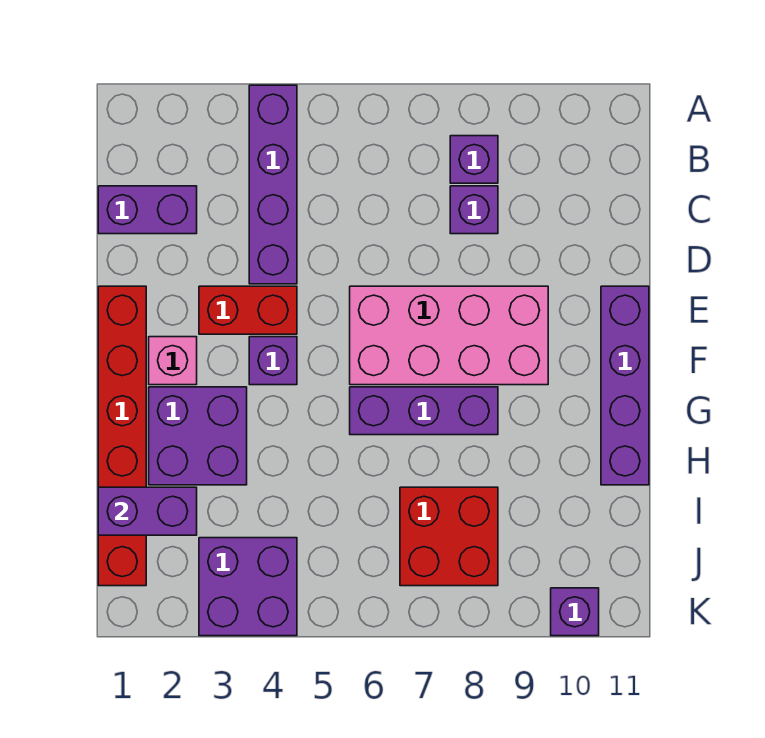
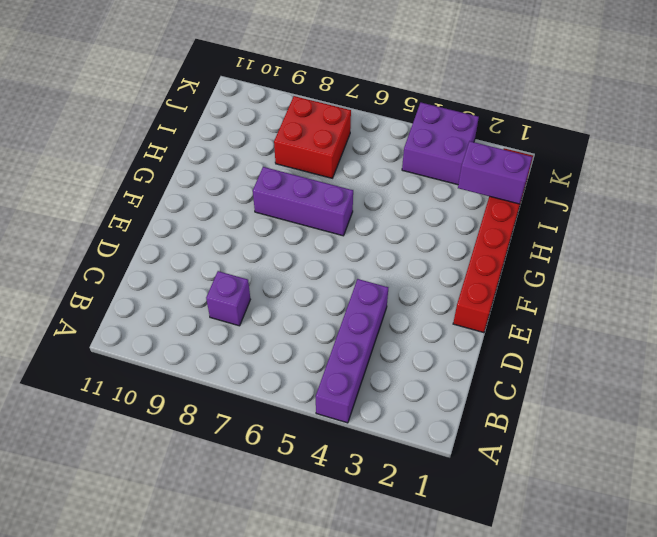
none -> purple brick B8 level 1
none -> purple brick C1:C2 level 1
none -> red brick E3:E4 level 1

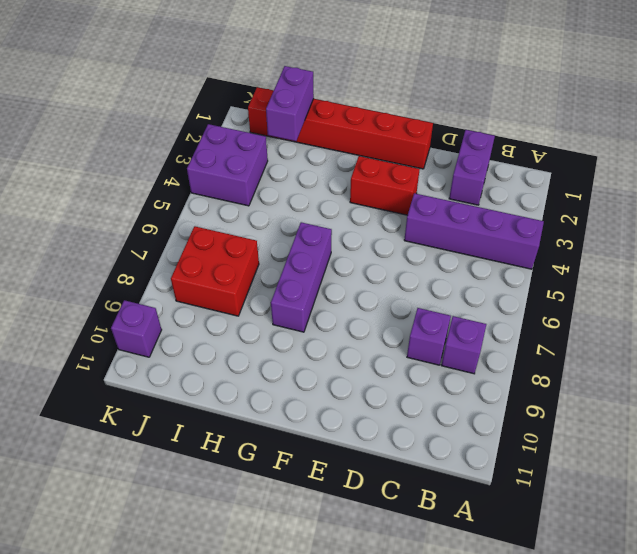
red brick E3:F3 level 1 -> red brick E3:E4 level 1
none -> pink brick E6:F9 level 1
none -> purple brick E11:H11 level 1
none -> pink brick F2 level 1

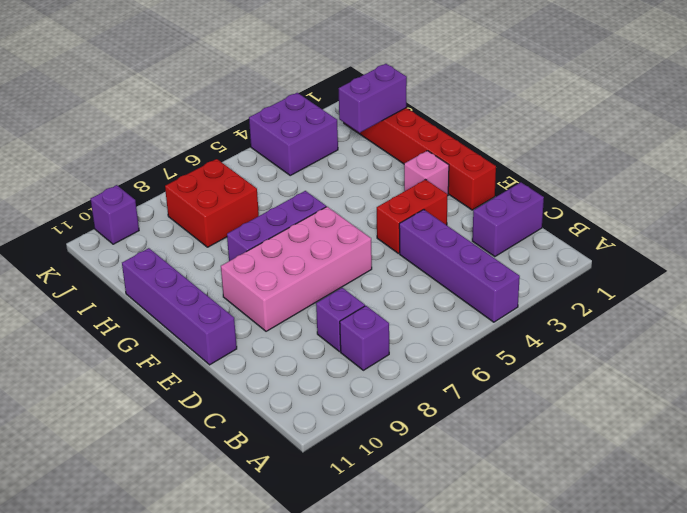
none -> purple brick F4 level 1
none -> purple brick G2:H3 level 1

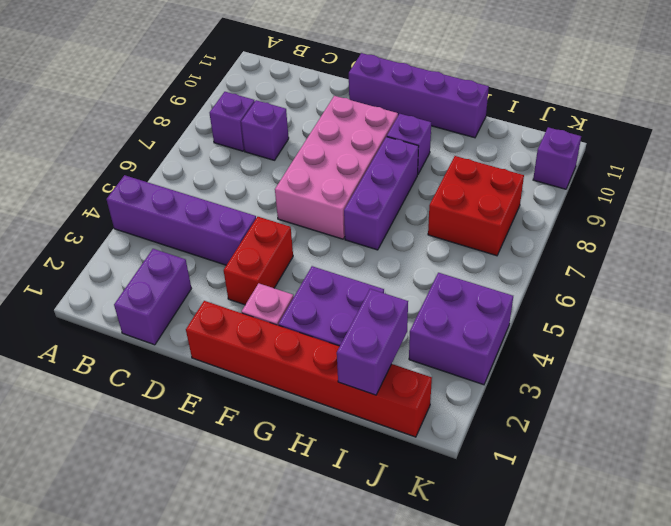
purple brick G9 level 1 -> purple brick F4 level 1

